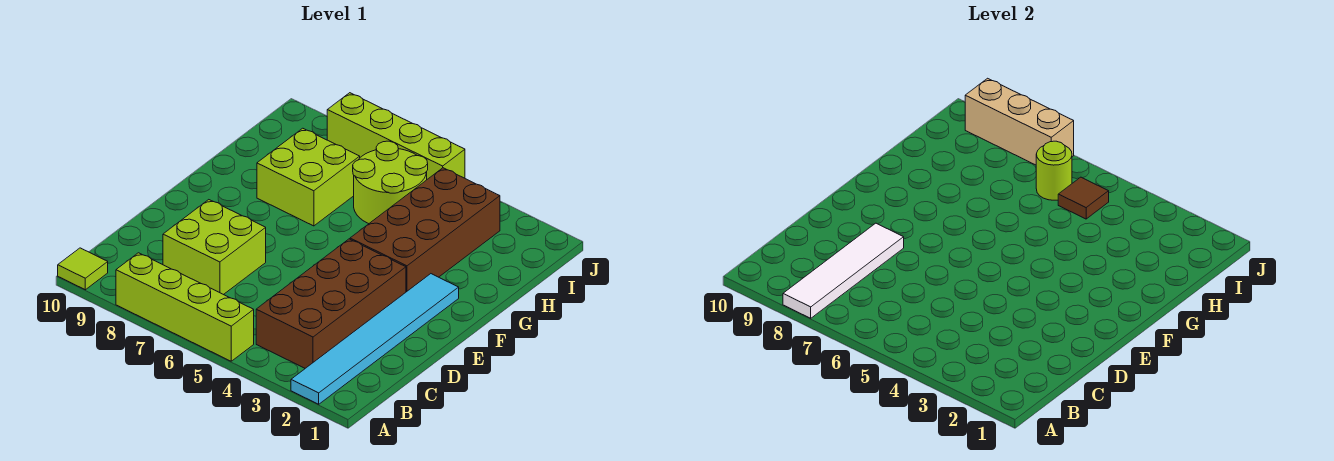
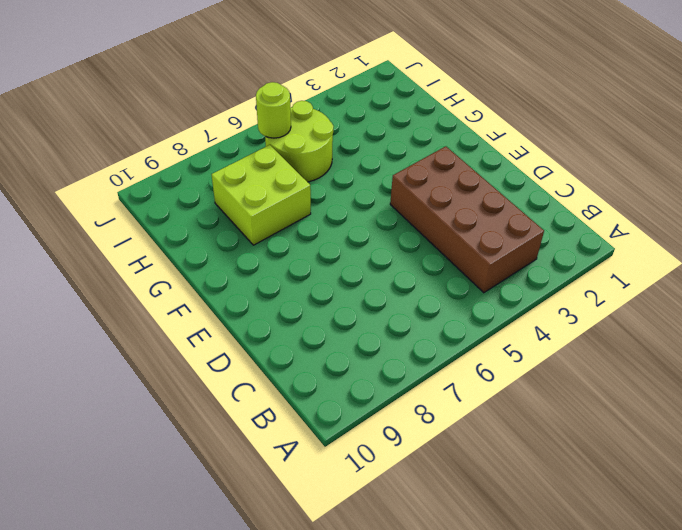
none -> cyan tile A2:F2 level 1
none -> lime brick A5:A8 level 1
none -> lime tile A10 level 1

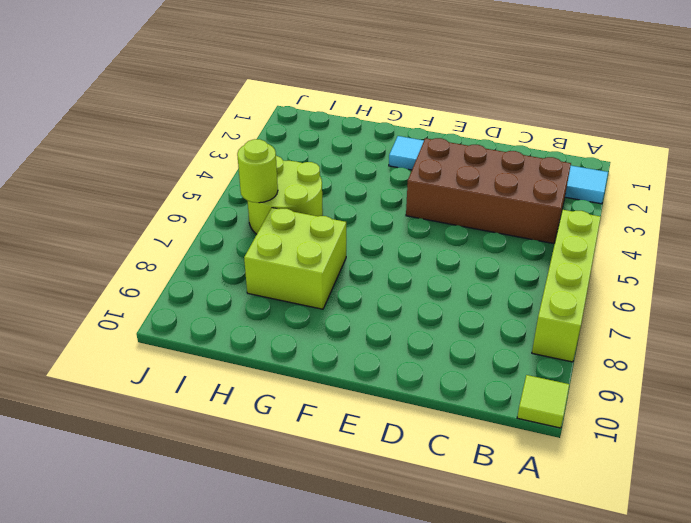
none -> lime brick C7:D8 level 1
none -> brown brick F3:I4 level 1
none -> lime brick J5:J8 level 1

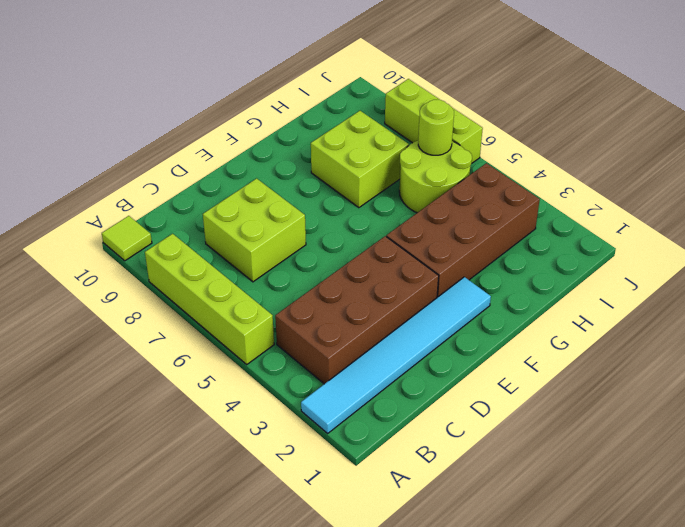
lime brick J6:J8 level 1 -> lime brick J5:J8 level 1
none -> white tile A8:D8 level 2
none -> brown tile I5 level 2
none -> tan brick J7:J9 level 2

